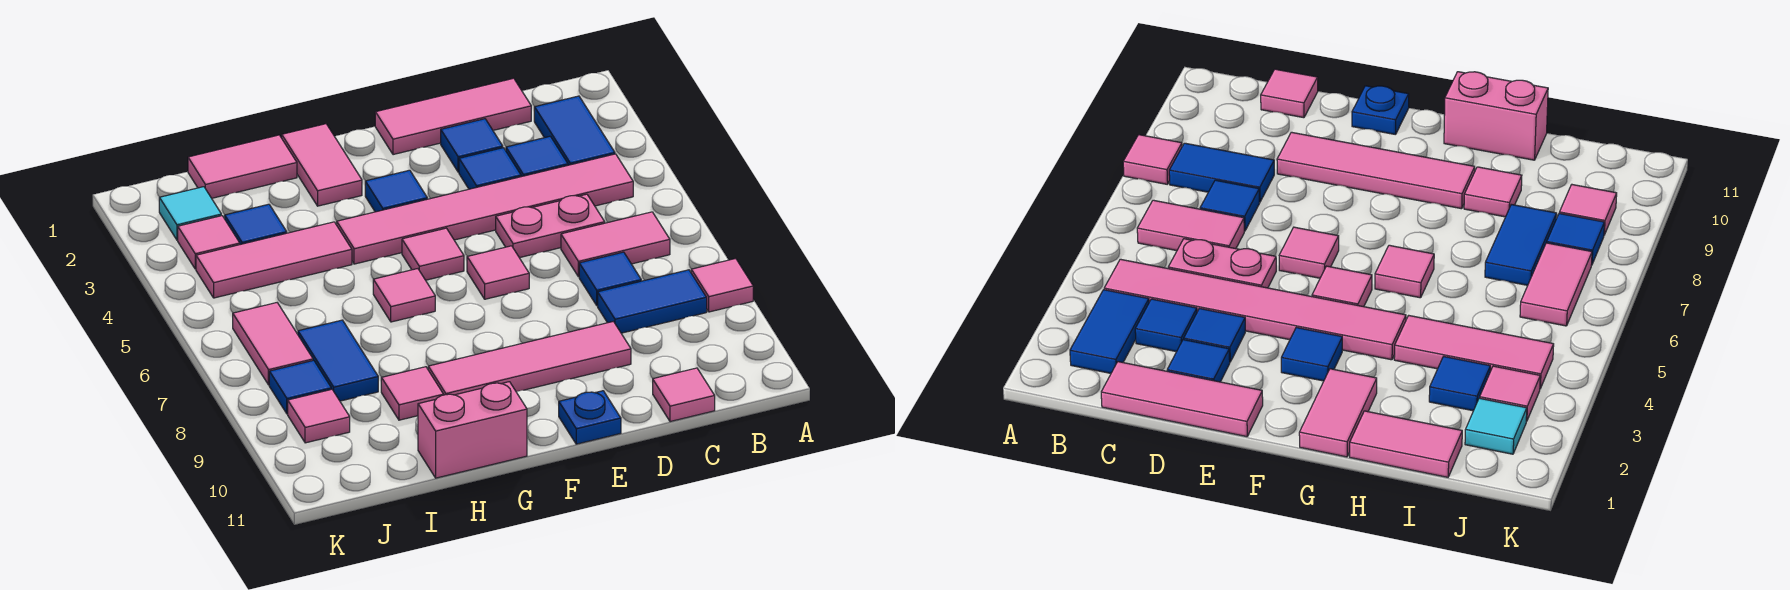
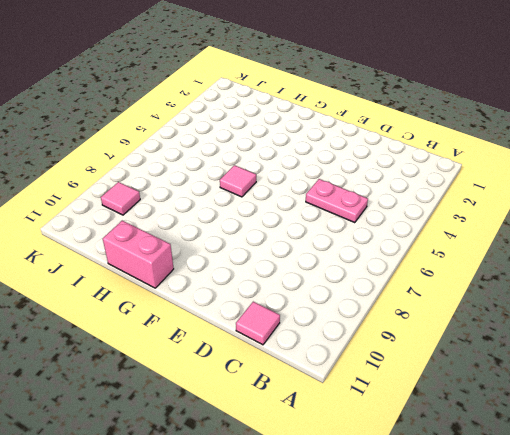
none -> pink tile A8 level 1
none -> blue tile B2:B3 level 1
none -> pink tile B4:G4 level 1
none -> pink tile B6:C6 level 1

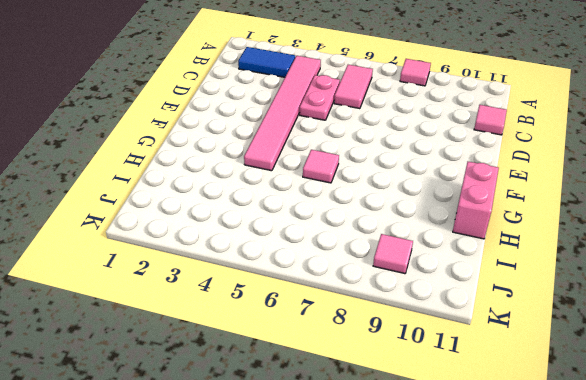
none -> blue tile B8:C8 level 1
none -> pink tile C1:E1 level 1
none -> blue tile C3 level 1
none -> blue tile C7 level 1

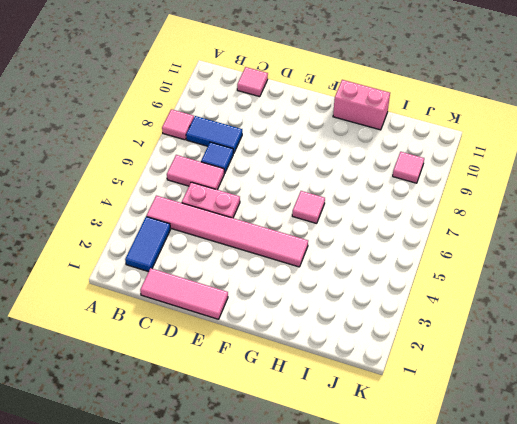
none -> blue tile C3 level 1
none -> blue tile D2 level 1
none -> blue tile D3 level 1
none -> pink tile D9:G9 level 1

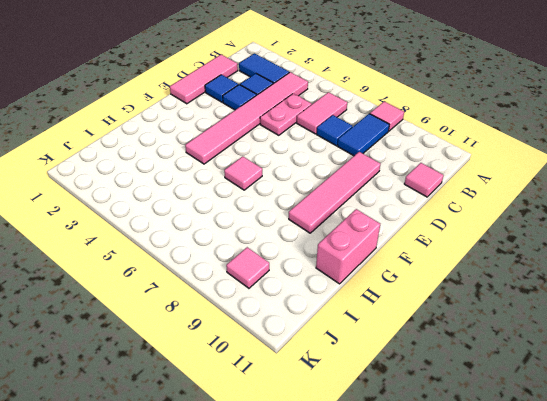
none -> pink tile E6 level 1
none -> blue plate E11 level 1
none -> blue tile F3 level 1
none -> pink tile F5 level 1

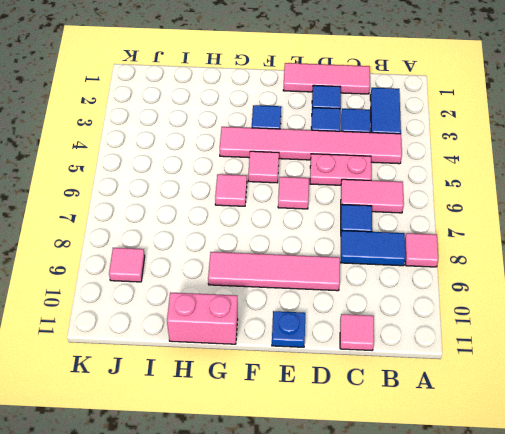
none -> pink tile G1:G2 level 1
none -> pink tile H1:I1 level 1
none -> pink tile H4:J4 level 1
none -> pink tile H9 level 1

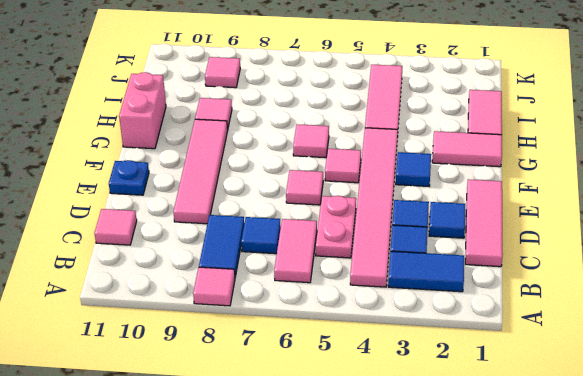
none -> blue tile I3 level 1
none -> blue tile I7:I8 level 1
none -> cyan tile J2 level 1
none -> pink tile J3 level 1

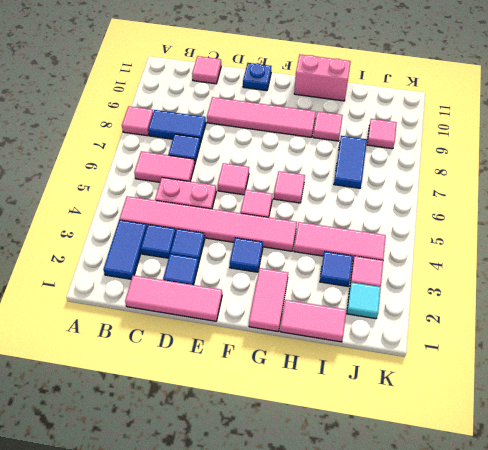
none -> pink tile J6:J7 level 1
none -> blue tile J8 level 1

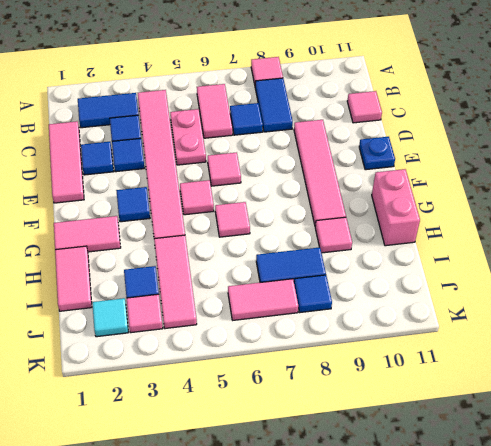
none -> pink tile J9 level 1

